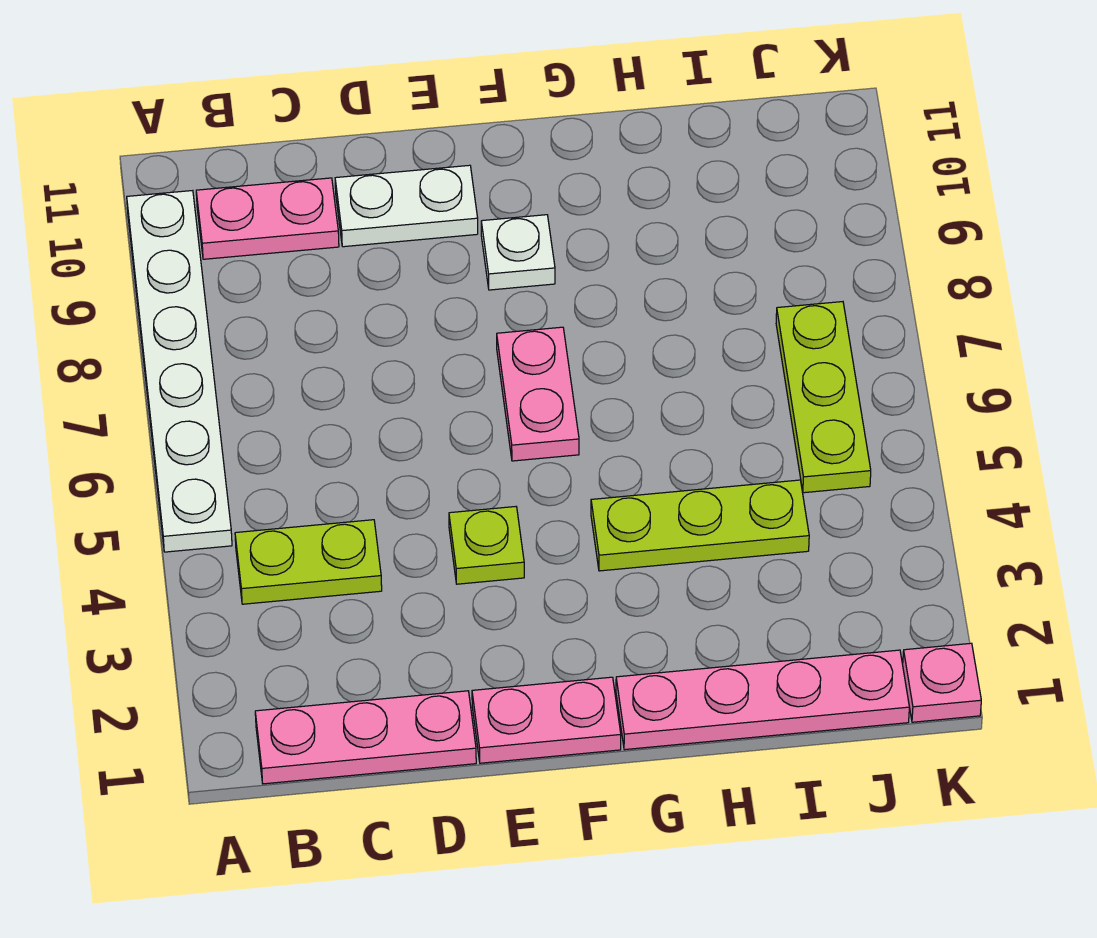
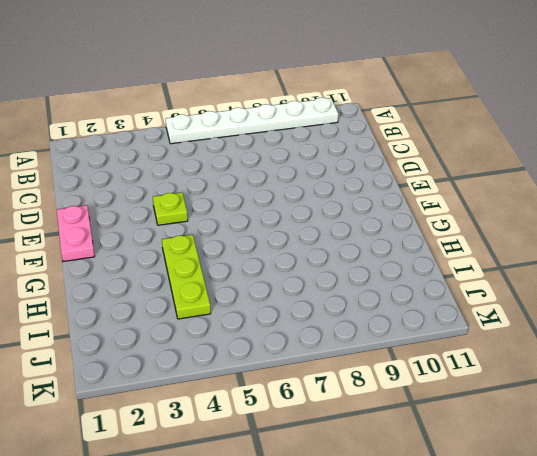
none -> pink plate B1:D1 level 1
none -> lime plate B4:C4 level 1
none -> pink plate B10:C10 level 1

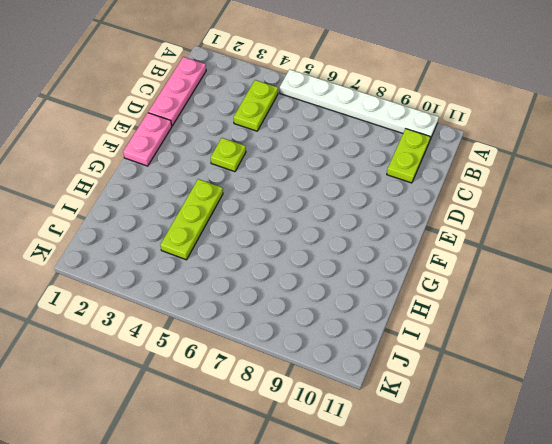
lime plate B10:C10 level 1 -> pink plate B10:C10 level 1
none -> white plate D10:E10 level 1
none -> pink plate F6:F7 level 1
none -> white plate F9 level 1

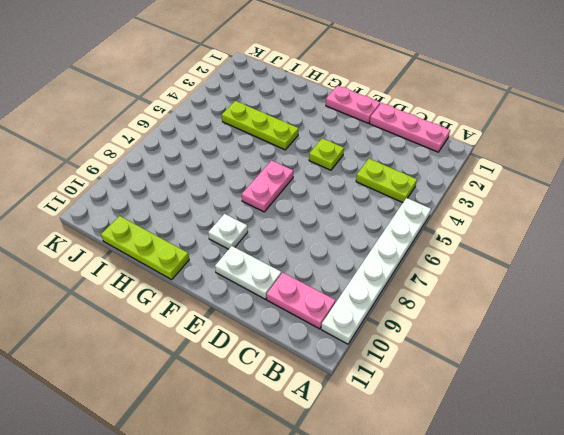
lime plate G11:I11 level 1 -> lime plate J5:J7 level 1
none -> pink plate G1:J1 level 1
none -> pink plate K1 level 1

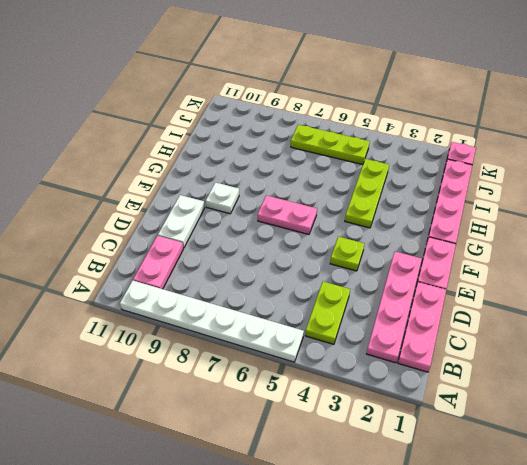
pink plate B2:E2 level 1 -> none

